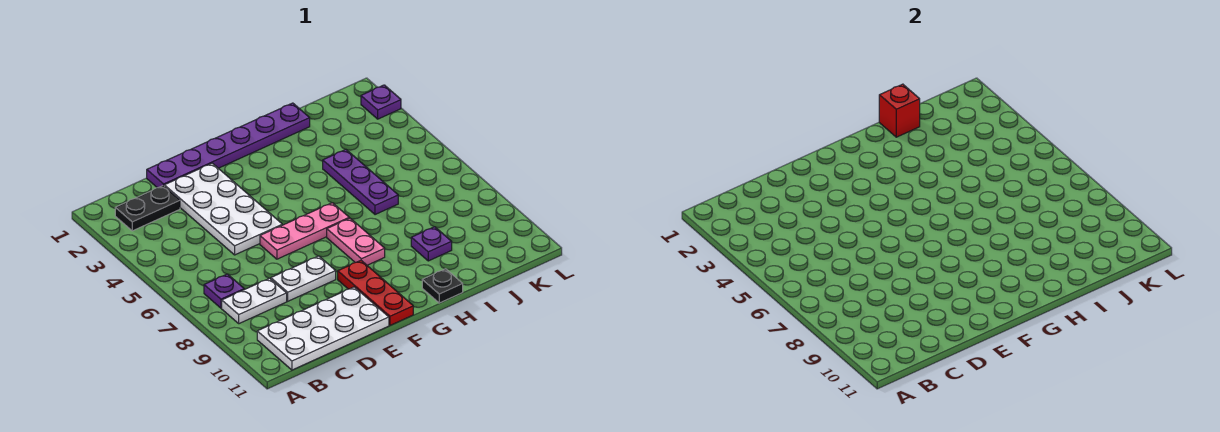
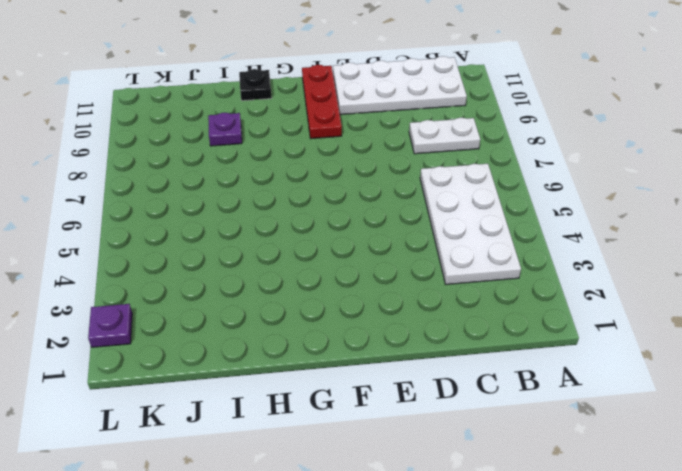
white plate B3:C6 level 1 -> white plate D2:E5 level 1
none -> black plate B2:C2 level 1
none -> purple plate B7 level 1
none -> purple plate D1:I1 level 1

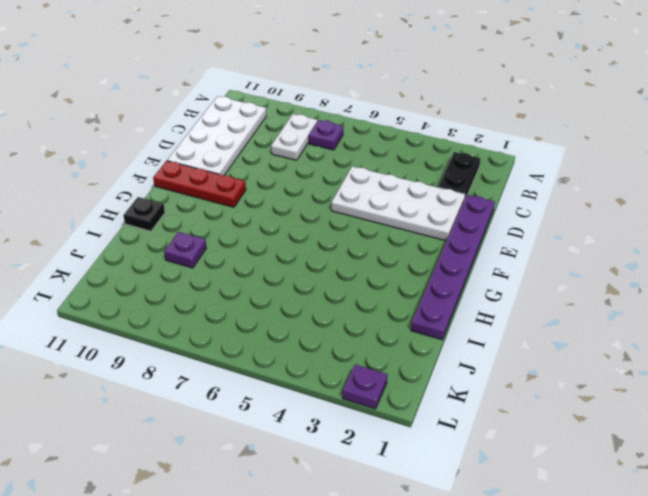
none -> white plate D8:E8 level 1
none -> pink plate E6:G6 level 1
none -> pink plate G7:G8 level 1

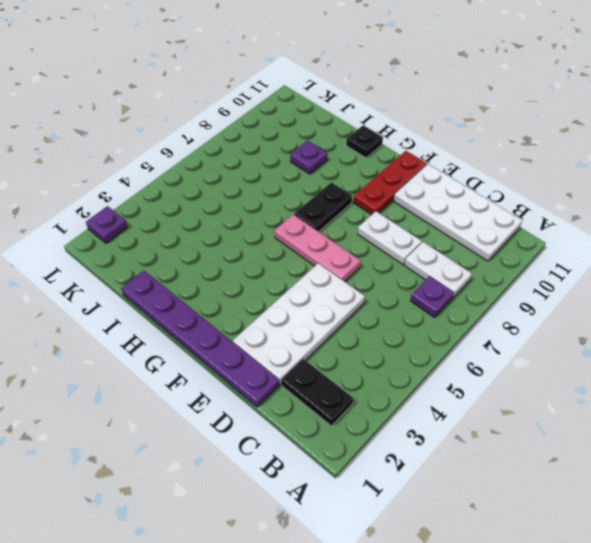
black plate G7:G8 level 1 -> pink plate G7:G8 level 1
none -> purple plate I4:I6 level 1
none -> red brick I1 level 2

